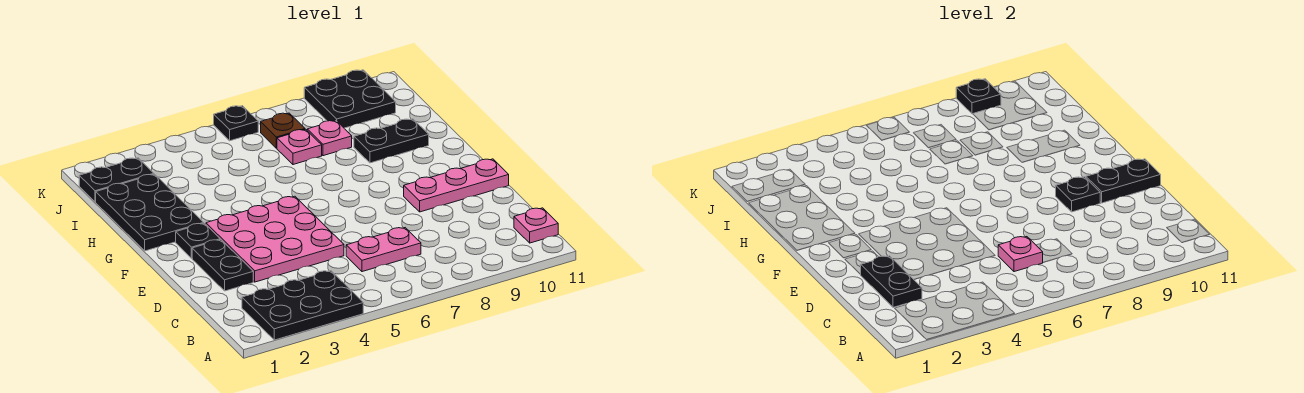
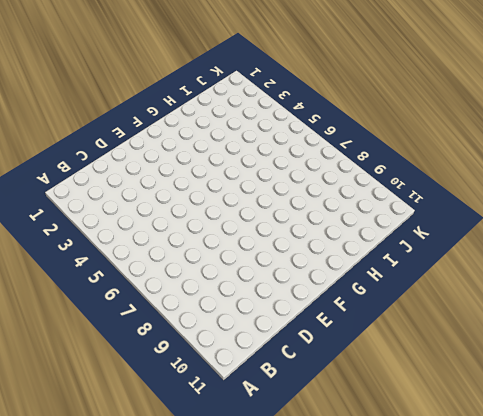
none -> black plate A2:B4 level 1
none -> pink plate B11 level 1
none -> pink plate C6:C7 level 1

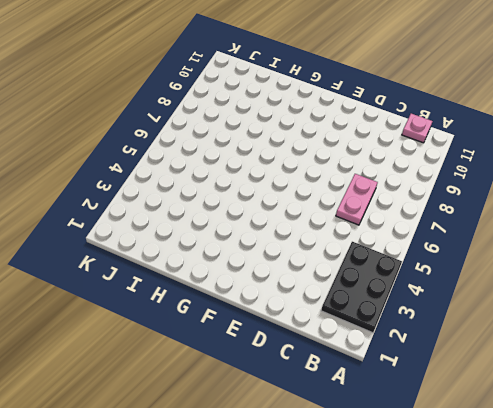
none -> black plate D2:E2 level 1
none -> pink plate D3:F5 level 1
none -> pink plate E9:E11 level 1

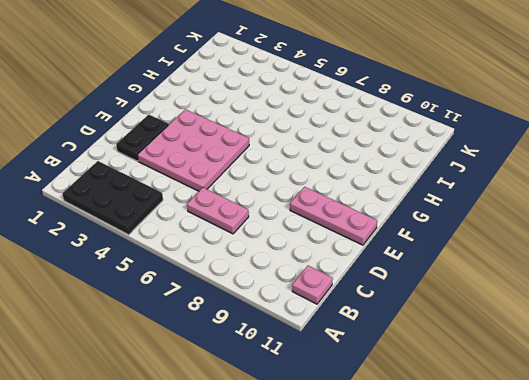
none -> black plate F2 level 1
none -> black plate G1:I2 level 1
none -> black plate H9:H10 level 1

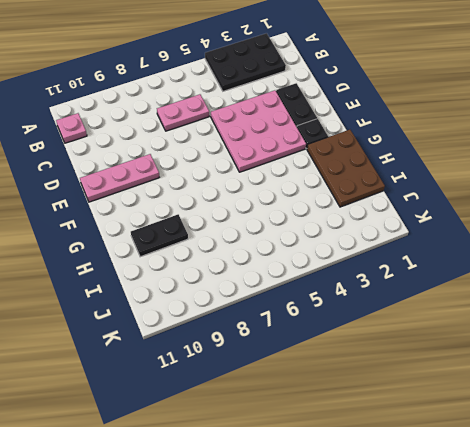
brown plate G1:I2 level 1 -> black plate G1:I2 level 1
none -> pink plate I7 level 1
none -> pink plate I8 level 1
none -> black plate J1:J2 level 1

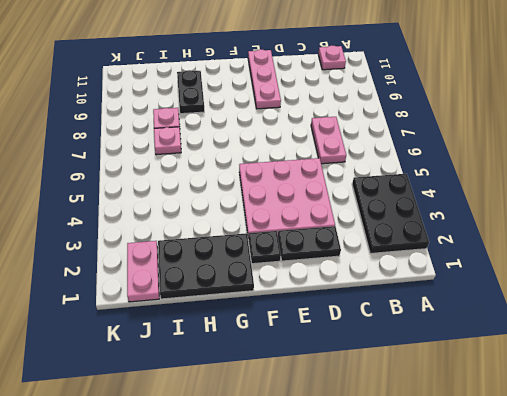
pink plate J1:J2 level 1 -> black plate J1:J2 level 1
none -> brown plate J7 level 1
none -> black plate J9:K10 level 1
none -> black plate K6 level 1

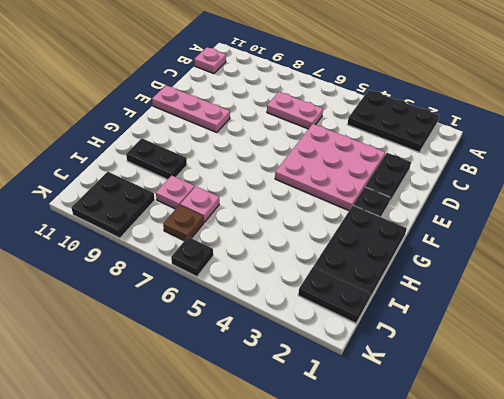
none -> black plate C2:D2 level 2
none -> pink plate C6 level 2
none -> black plate E9 level 2

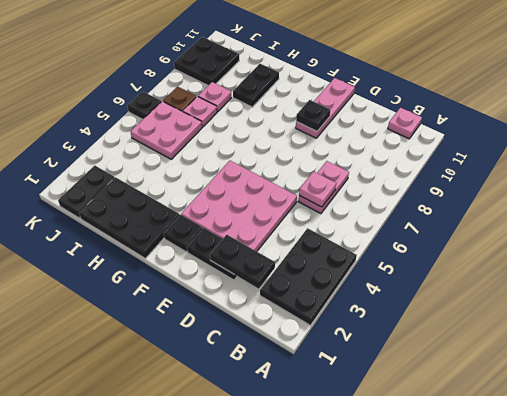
pink plate I5:J6 level 1 -> none
none -> black plate E10:E11 level 2
none -> black plate K9 level 2

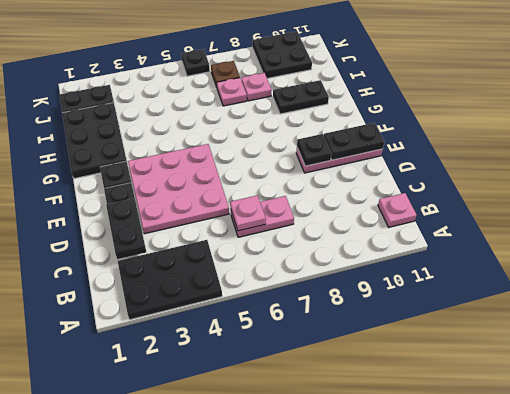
none -> black plate K9 level 2

